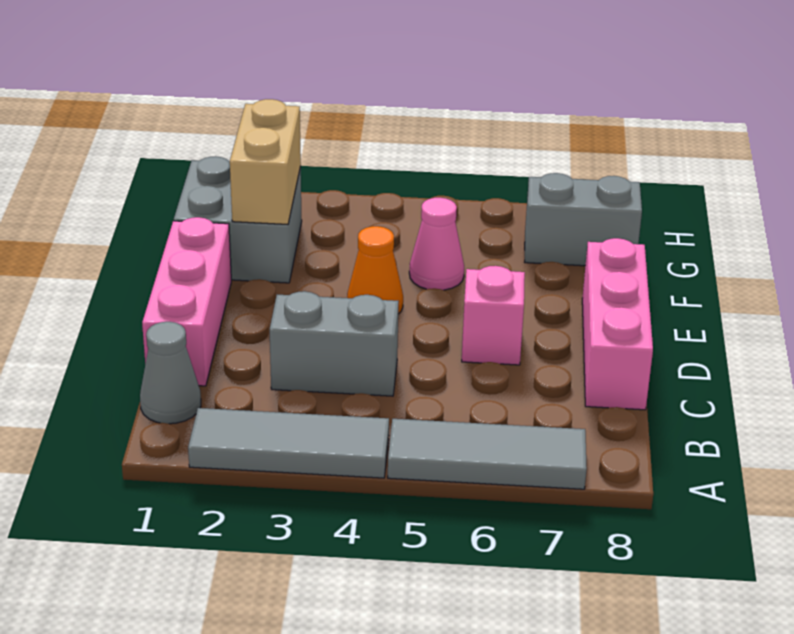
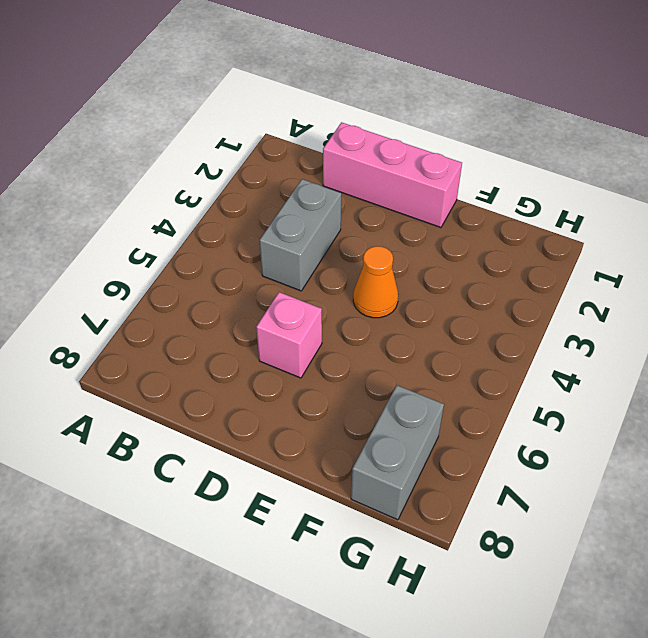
none -> grey tile A2:A4 level 1
none -> grey tile A5:A7 level 1
none -> grey cone B1 level 1

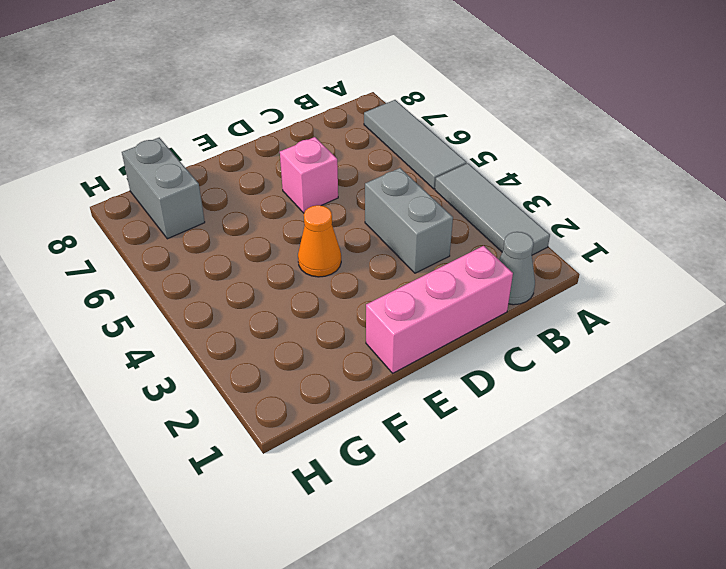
none -> pink brick C8:E8 level 1
none -> grey brick F1:G2 level 1
none -> pink cone F5 level 1

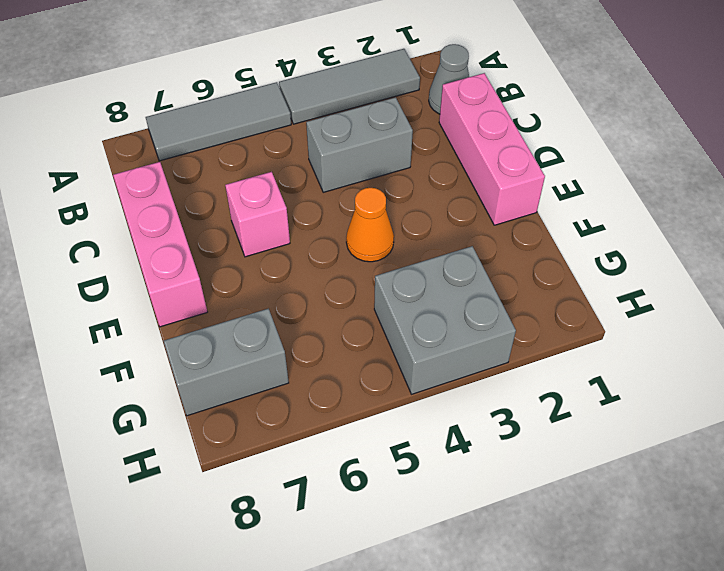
grey brick G3:H4 level 1 -> grey brick F1:G2 level 1
none -> pink cone F5 level 1
none -> tan brick F2:G2 level 2

